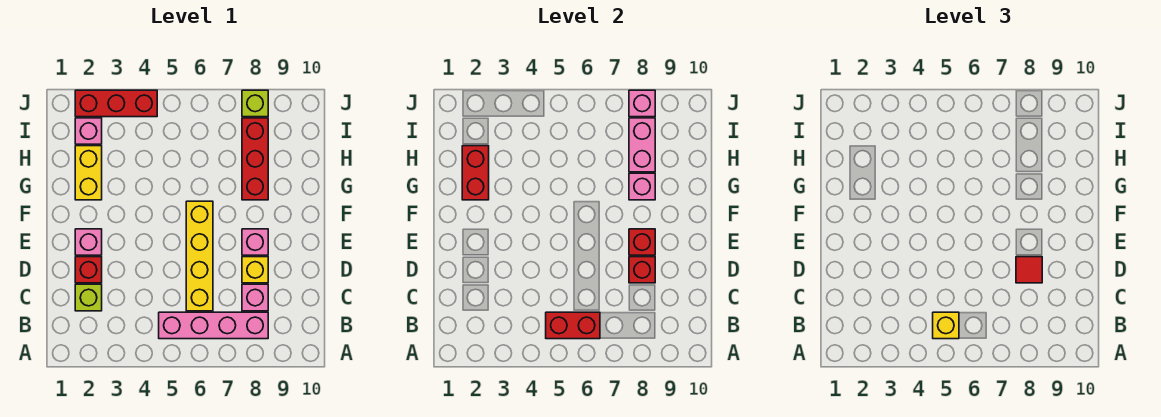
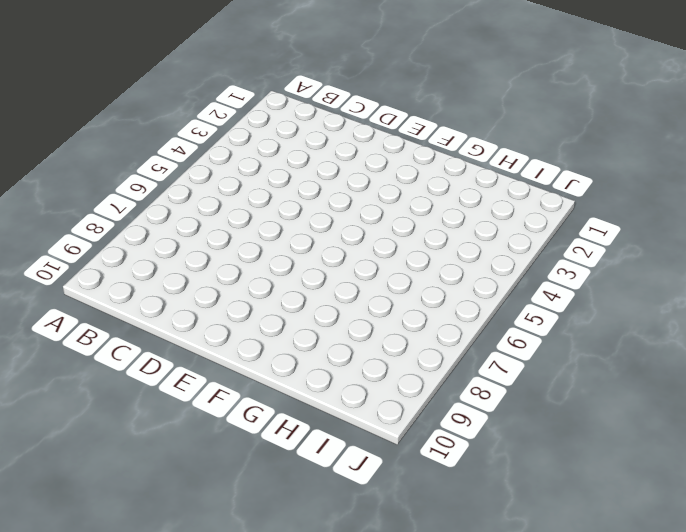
none -> pink brick B5:B8 level 1
none -> lime brick C2 level 1
none -> yellow brick C6:F6 level 1

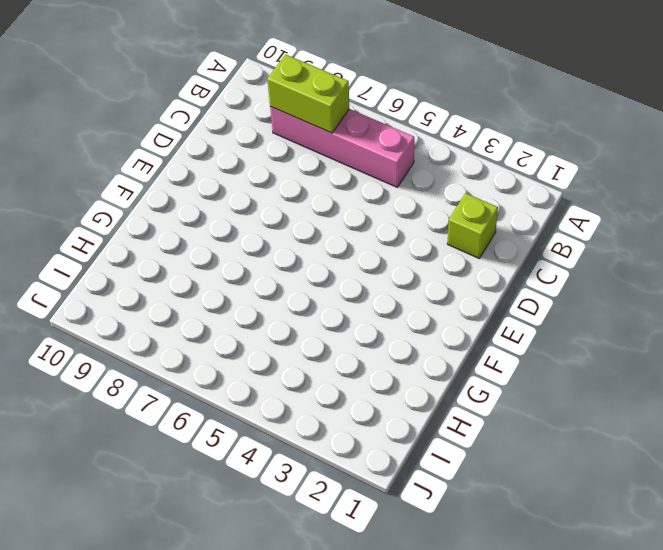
lime brick B7:B8 level 2 -> none
none -> yellow brick C6:F6 level 1
none -> pink brick C8 level 1
none -> red brick D2 level 1

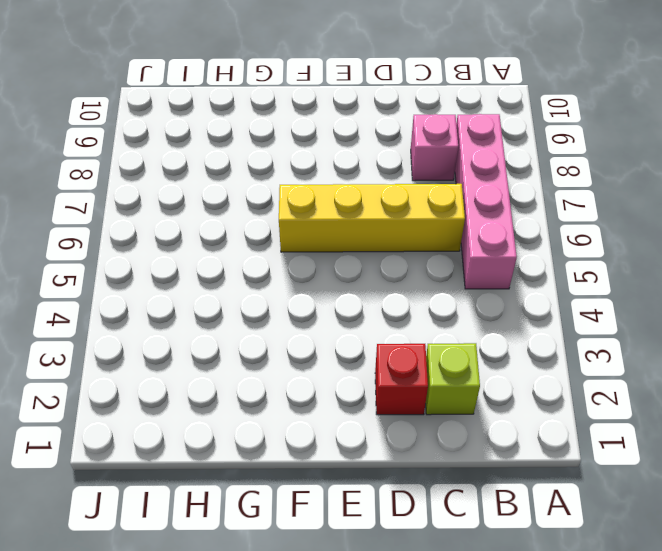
none -> yellow brick D8 level 1
none -> pink brick E2 level 1
none -> pink brick E8 level 1

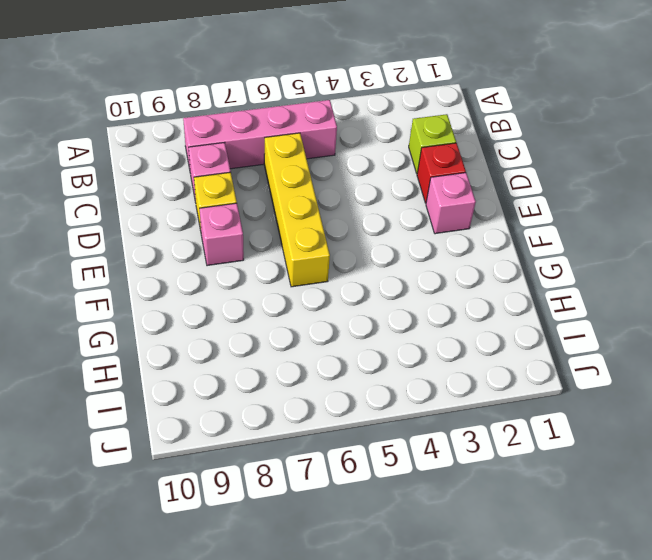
none -> yellow brick G2:H2 level 1
none -> red brick G8:I8 level 1
none -> pink brick I2 level 1

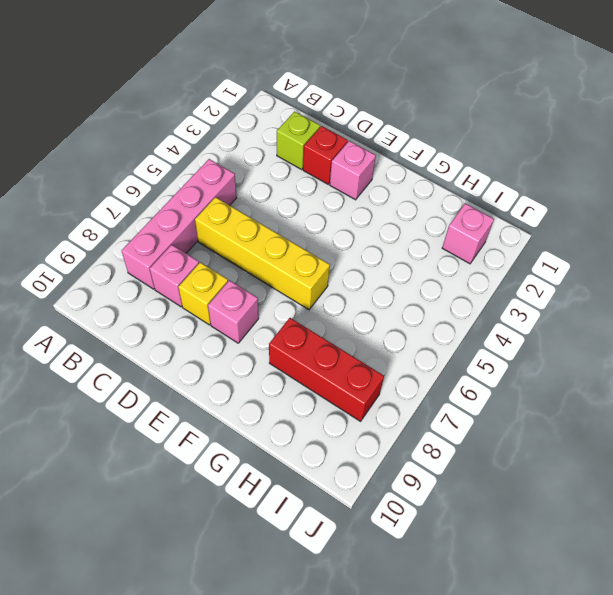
none -> yellow brick G2:H2 level 1
none -> red brick J2:J4 level 1
none -> lime brick J8 level 1

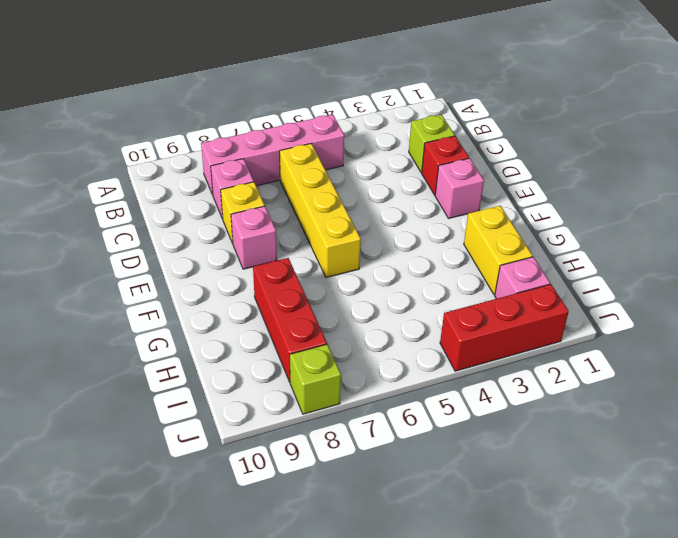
none -> red brick B5:B6 level 2
none -> red brick D8 level 2
none -> red brick E8 level 2

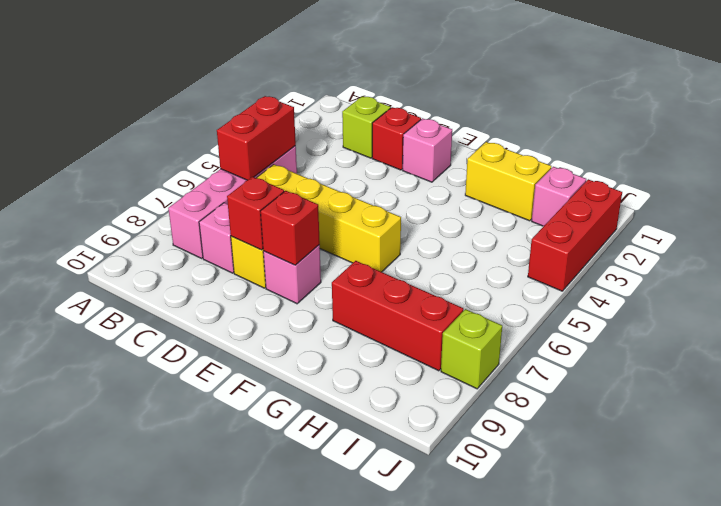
none -> red brick G2:H2 level 2
none -> pink brick G8 level 2
none -> pink brick H8:I8 level 2

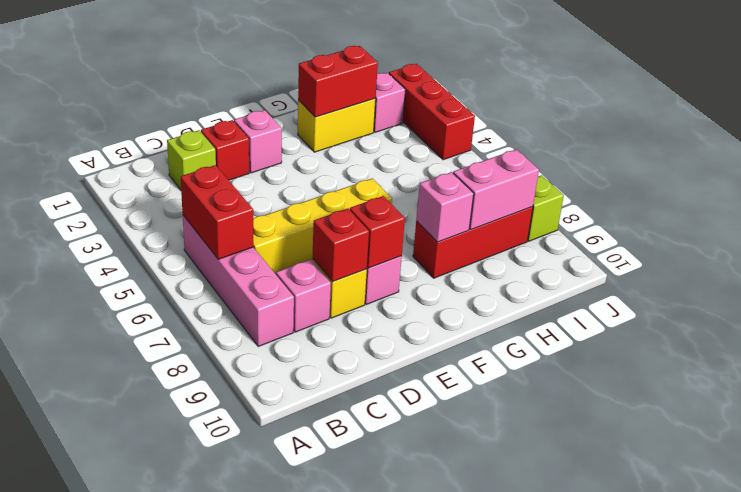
none -> pink brick J8 level 2
none -> yellow brick B5 level 3
none -> red tile D8 level 3

